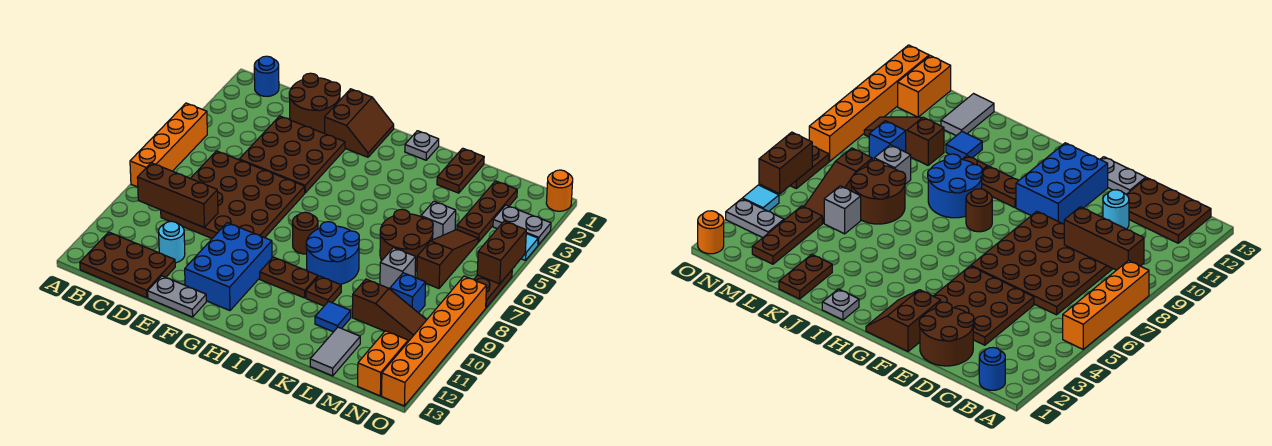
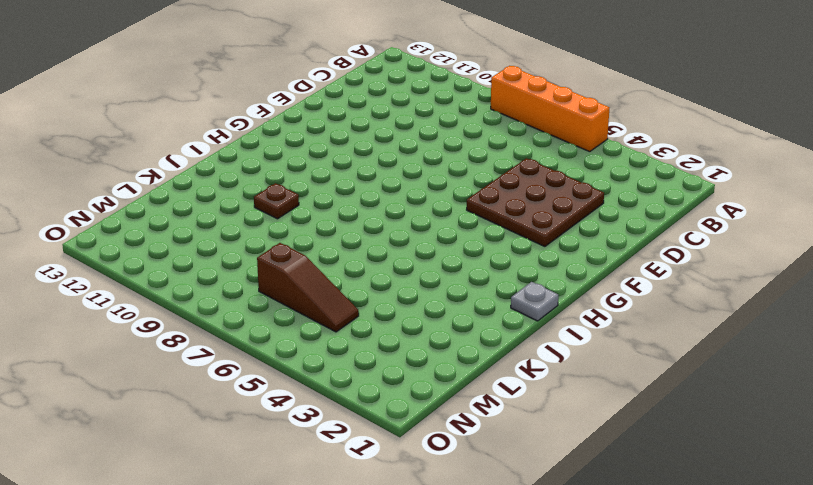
none -> blue round brick B1 level 1
none -> brown plate B12:D13 level 1
none -> brown plate C6:F9 level 1
none -> brown round brick D1:E2 level 1

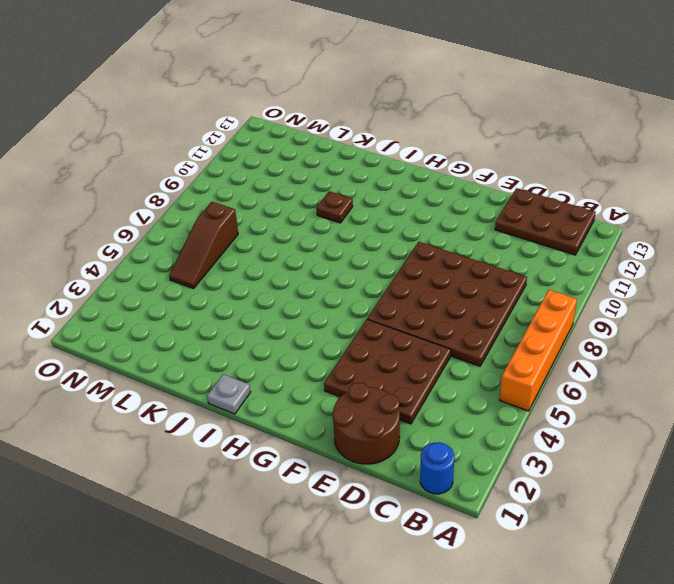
none -> cyan round brick D11 level 1
none -> grey plate E13:F13 level 1
none -> brown slope F1:G2 level 1 top F
none -> blue brick F10:G12 level 1

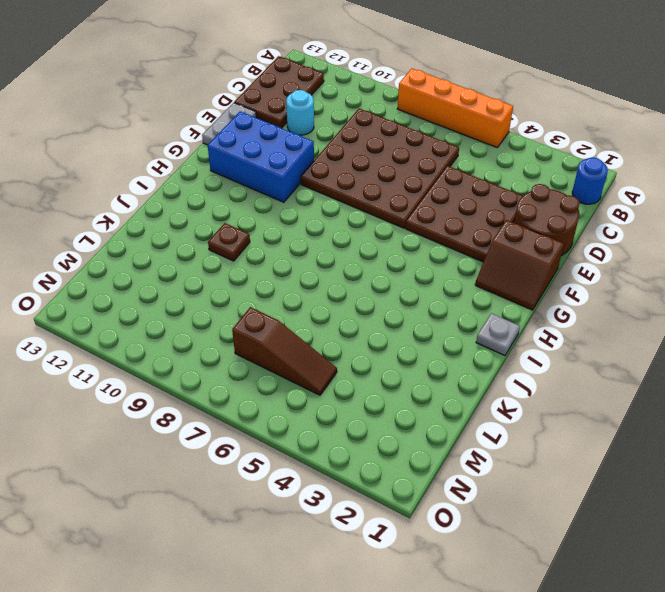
none -> brown round brick H8 level 1
none -> brown plate H10:I10 level 1
none -> blue round brick I8:J9 level 1
none -> brown plate K1:K2 level 1

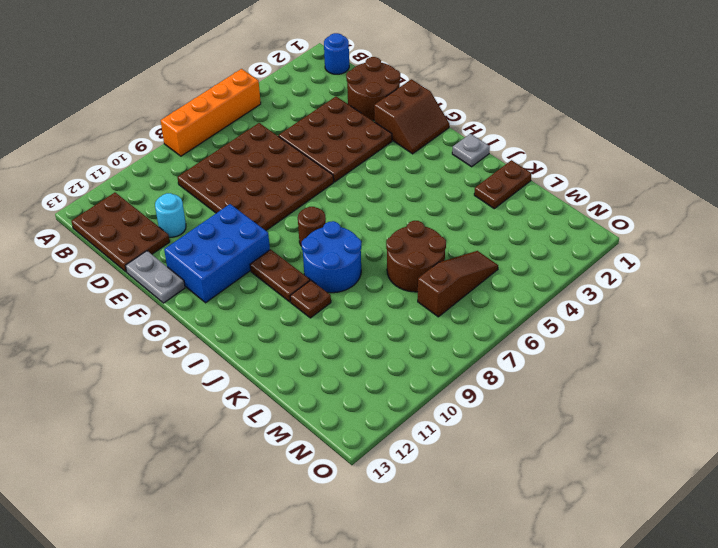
none -> blue tile K11 level 1
none -> grey brick L5 level 1
none -> grey brick L8 level 1
none -> brown slope L10:N10 level 1 top L

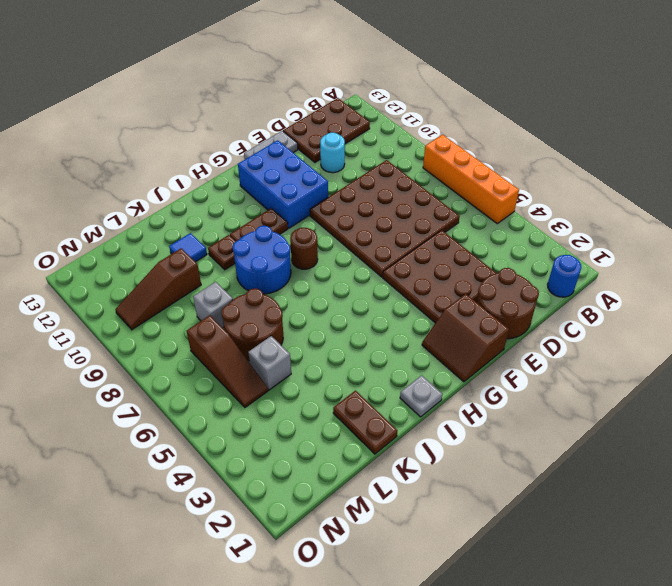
none -> grey tile L12:L13 level 1
none -> brown plate M2:M4 level 1
none -> blue brick M9 level 1
none -> grey plate N3:O3 level 1

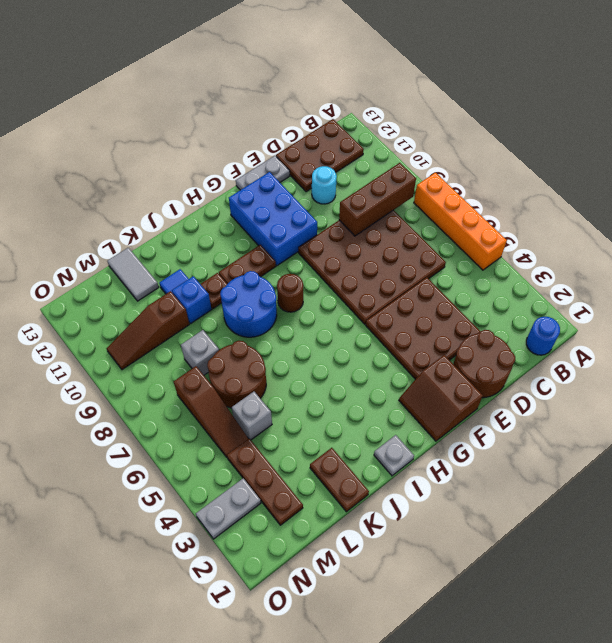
blue brick K10 level 1 -> blue brick M9 level 1
none -> orange brick N12:N13 level 1
none -> orange round brick O1 level 1
none -> cyan tile O4 level 1
none -> brown plate O6:O7 level 1

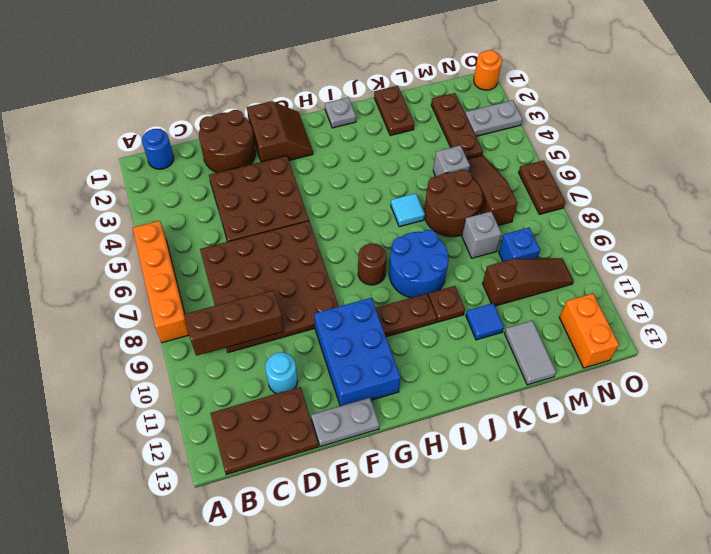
cyan tile J6 level 1 -> cyan tile O4 level 1
none -> orange brick O8:O13 level 1
none -> brown brick O5:O6 level 2

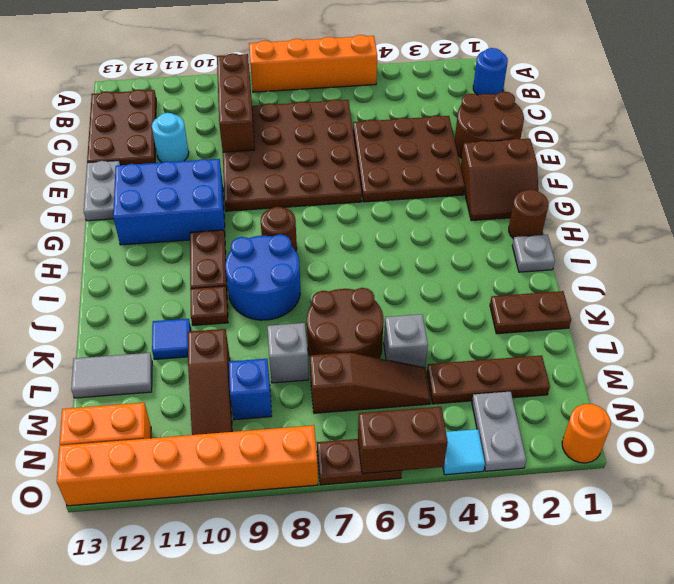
brown round brick H1 level 1 -> none

